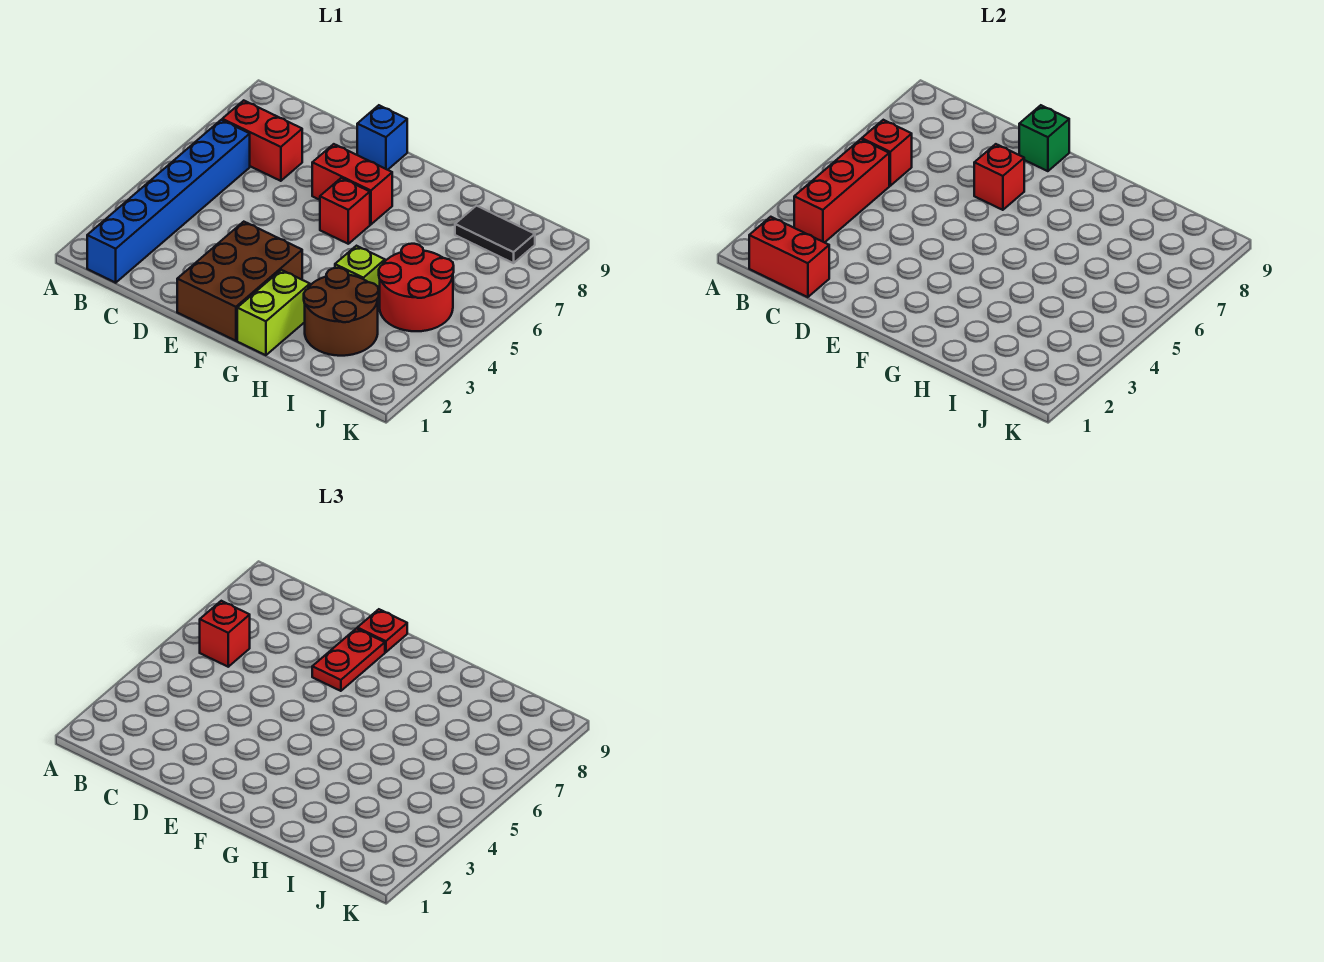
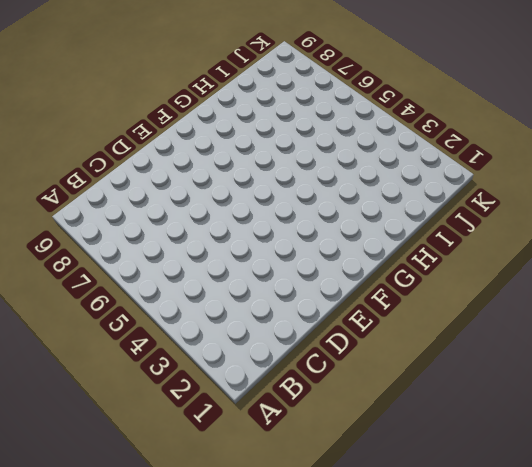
none -> blue brick B1:B6 level 1
none -> red brick B7:C7 level 1
none -> brown brick E1:F3 level 1

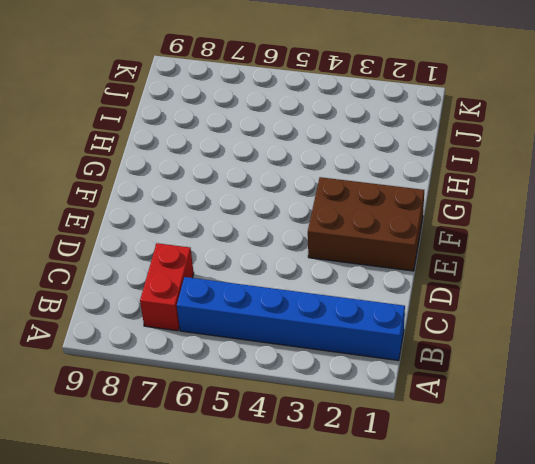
none -> red brick E7:F7 level 1
none -> blue brick E9 level 1
none -> red brick F6 level 1

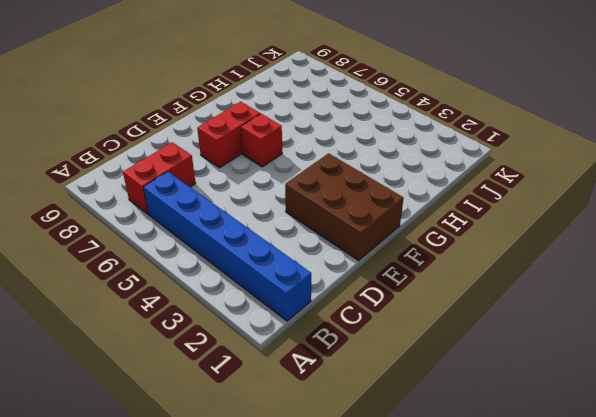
none -> blue brick E9 level 1
none -> lime brick G1:G2 level 1
none -> brown round brick H2:I3 level 1

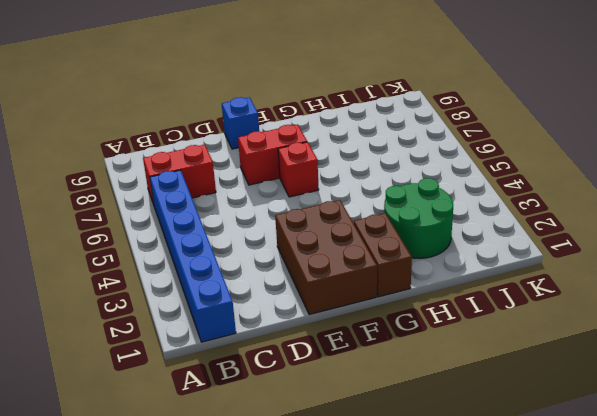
brown brick G1:G2 level 1 -> lime brick G1:G2 level 1
green round brick H2:I3 level 1 -> brown round brick H2:I3 level 1
none -> lime brick H4 level 1
none -> red round brick I4:J5 level 1
none -> black tile I8:J8 level 1

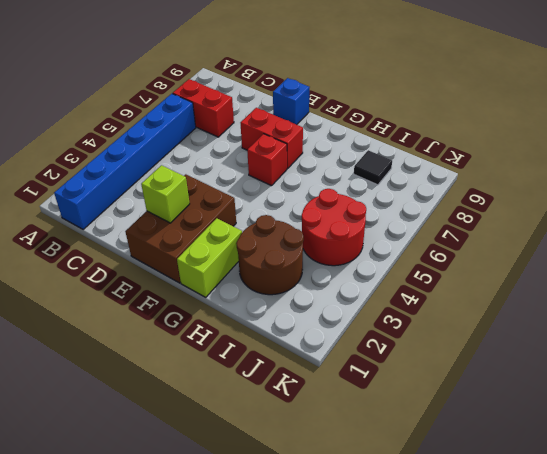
lime brick E2 level 2 -> lime brick H4 level 1
black tile I8 level 1 -> black tile I8:J8 level 1
none -> red brick B1:C1 level 2
none -> red brick B3:B5 level 2
none -> red brick B6 level 2

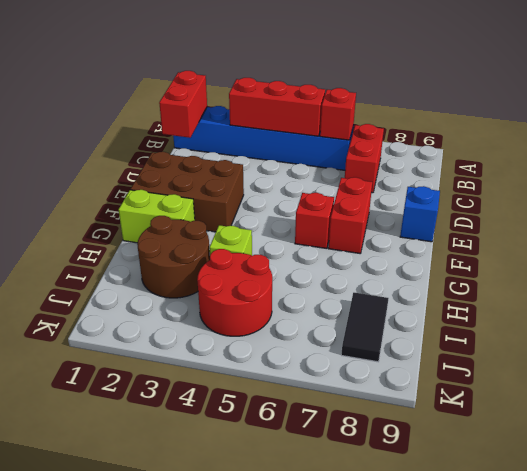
none -> red brick E7 level 2
none -> green brick E9 level 2
none -> red brick B6 level 3

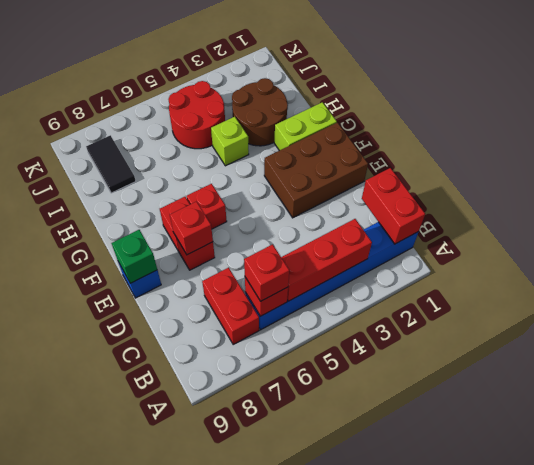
none -> red plate E7:E8 level 3
none -> red plate E9 level 3

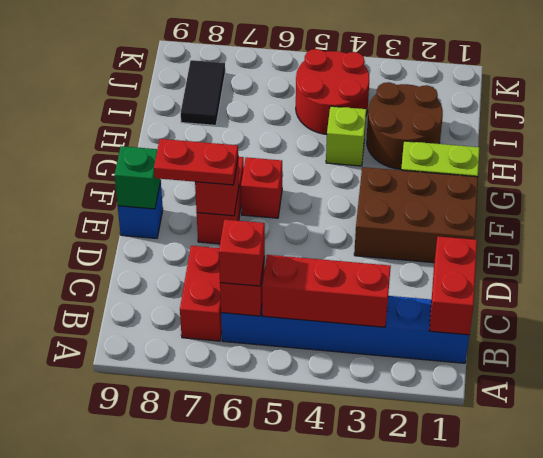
none -> red plate E9 level 3

